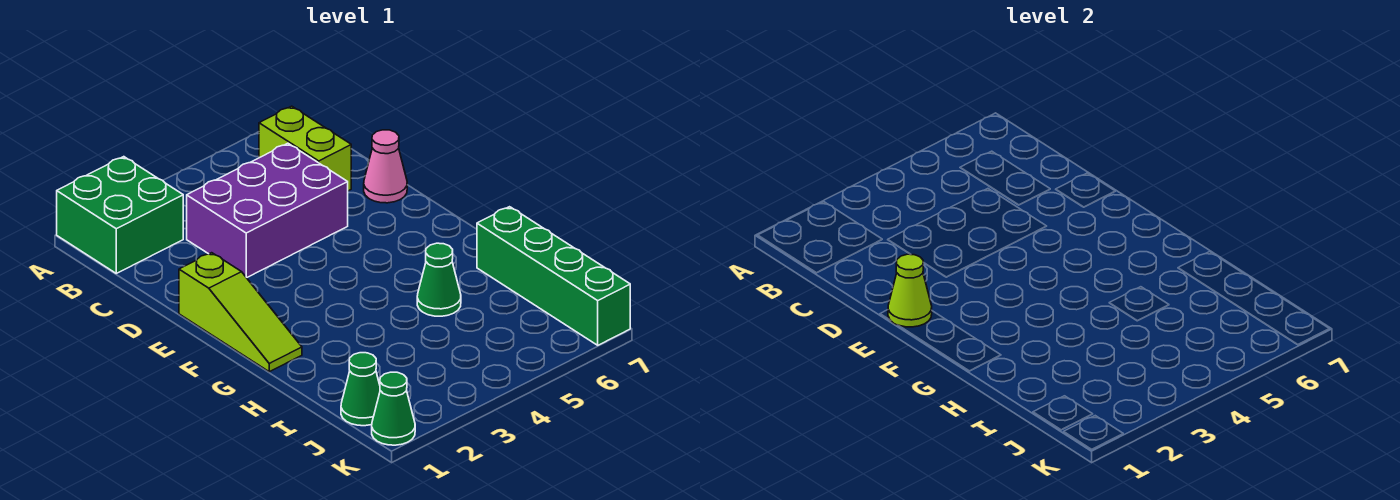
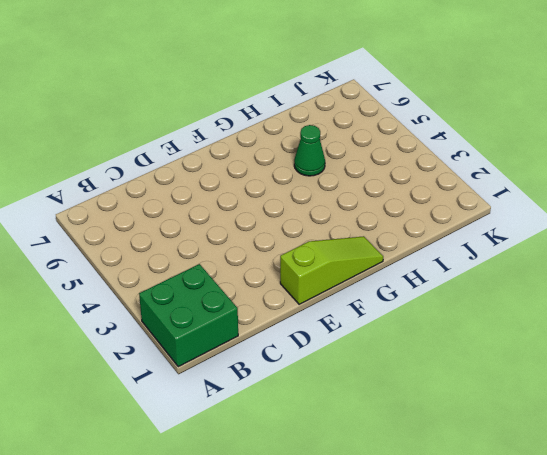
none -> lime brick B6:C6 level 1
none -> purple brick C3:D5 level 1

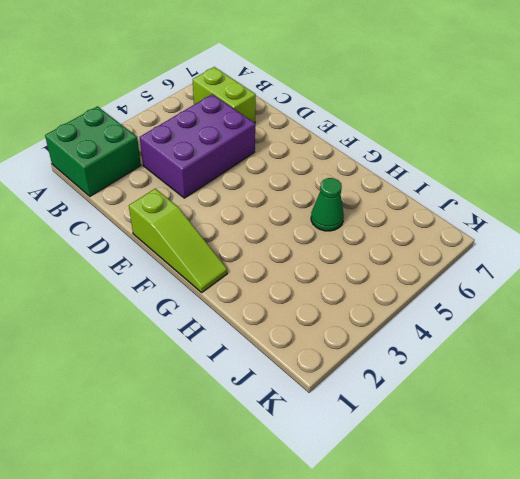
none -> pink cone D7 level 1
none -> green brick H7:K7 level 1

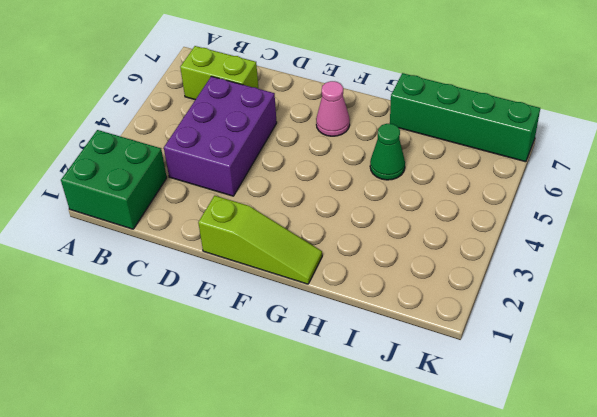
pink cone F6 level 1 -> pink cone D7 level 1
none -> green cone J1 level 1
none -> green cone K1 level 1

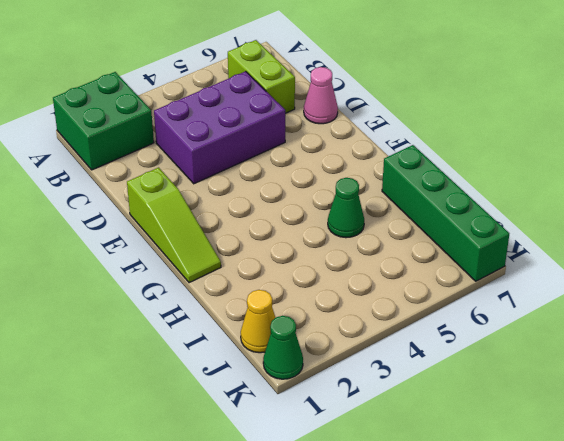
yellow cone J1 level 1 -> green cone J1 level 1
none -> lime cone E1 level 2

